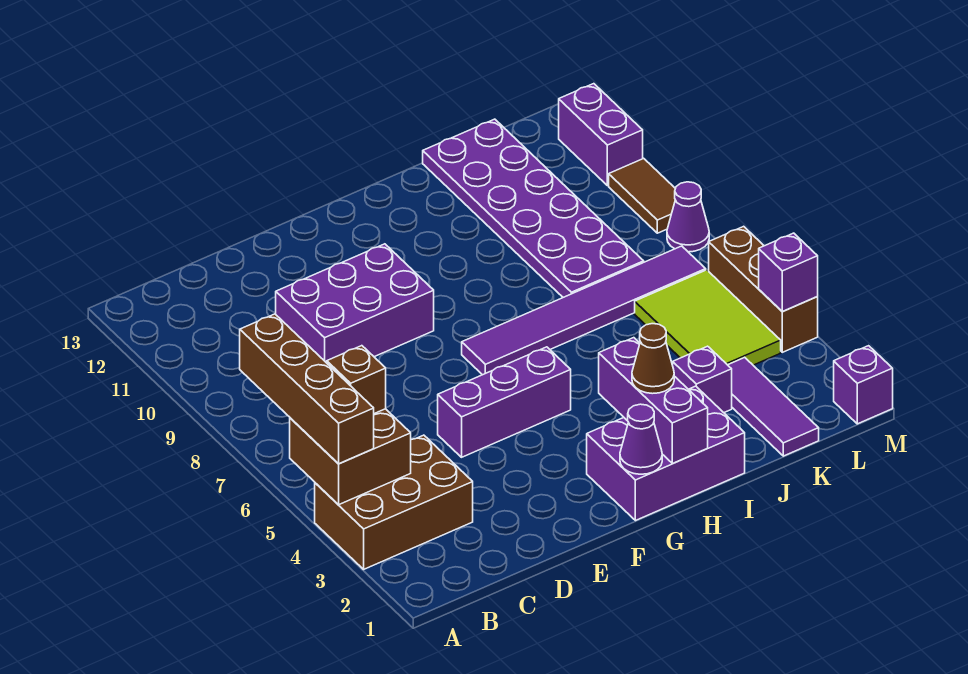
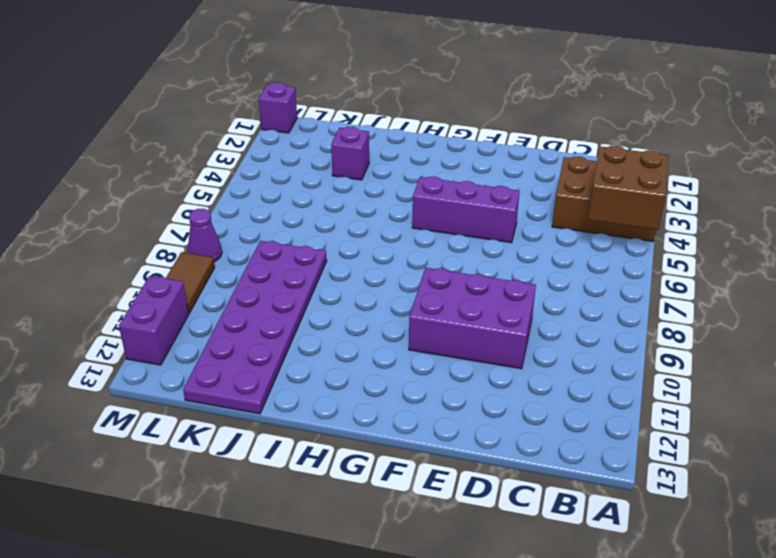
none -> purple brick G1:I2 level 1
none -> purple tile G7:L7 level 1
none -> purple tile K1:K3 level 1

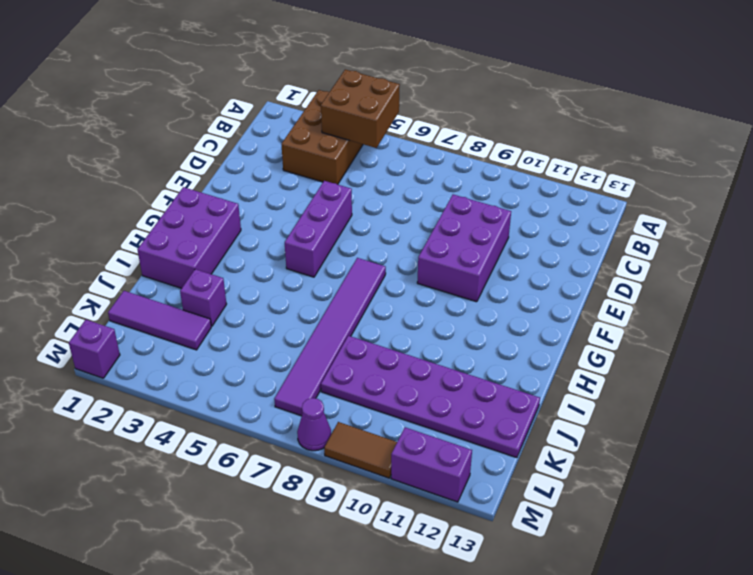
none -> lime tile K4:L6 level 1
none -> brown brick M4:M6 level 1
none -> purple cone G1 level 2

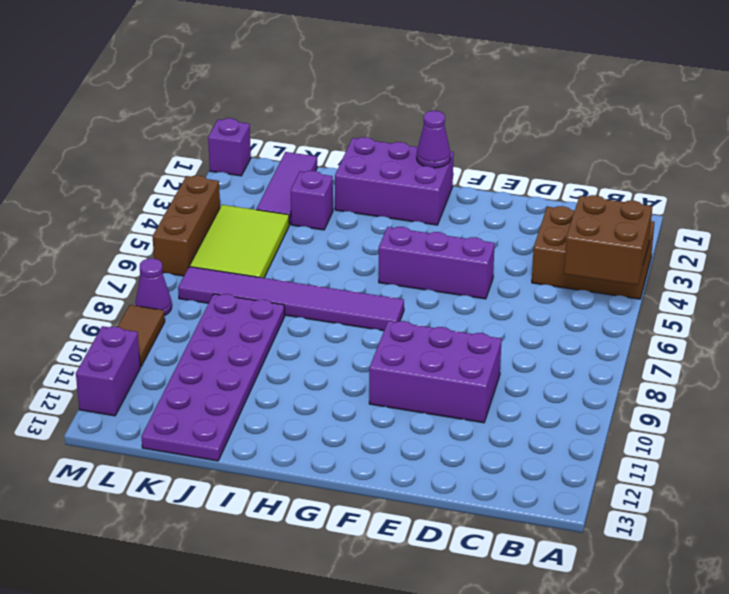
none -> purple brick H1:H3 level 2
none -> purple brick M4 level 2
none -> brown brick A4:A7 level 3

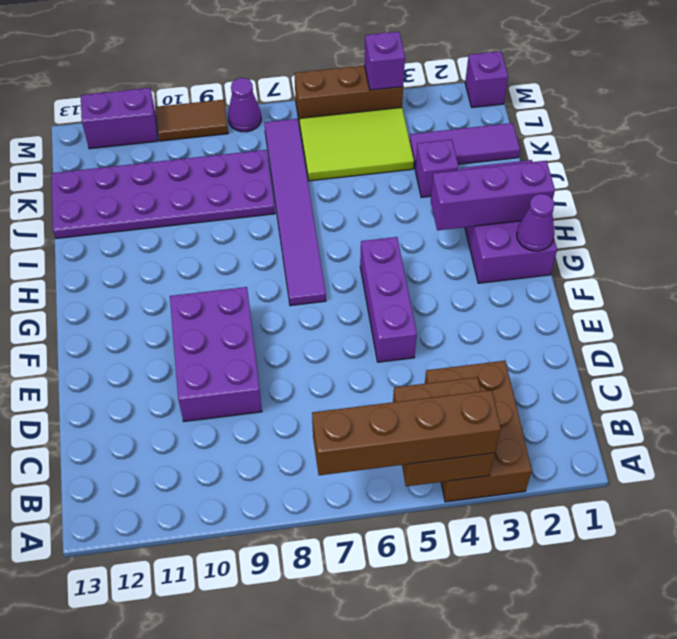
none -> brown brick B5 level 3
none -> brown cone H2 level 3

